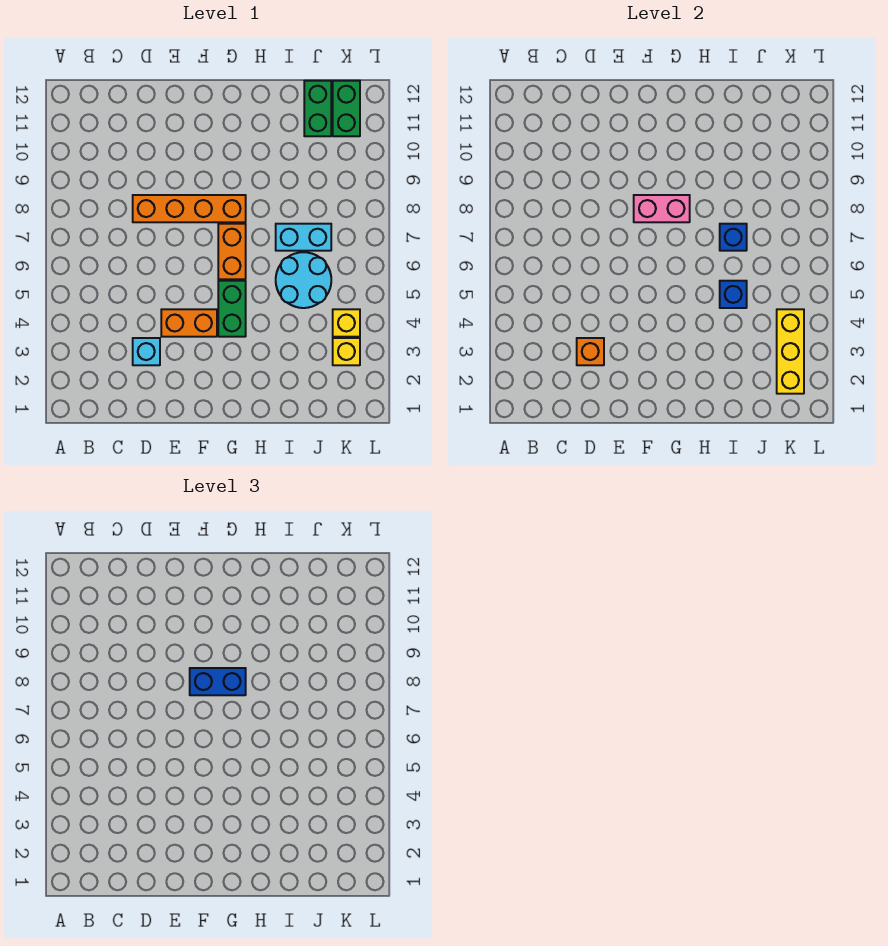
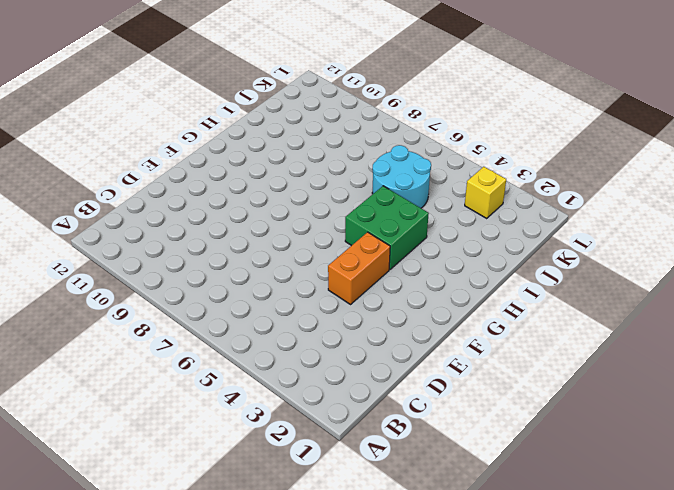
green brick G4:H5 level 1 -> green brick G4:G5 level 1
none -> cyan brick D3 level 1
none -> orange brick D8:G8 level 1
none -> orange brick G6:G7 level 1

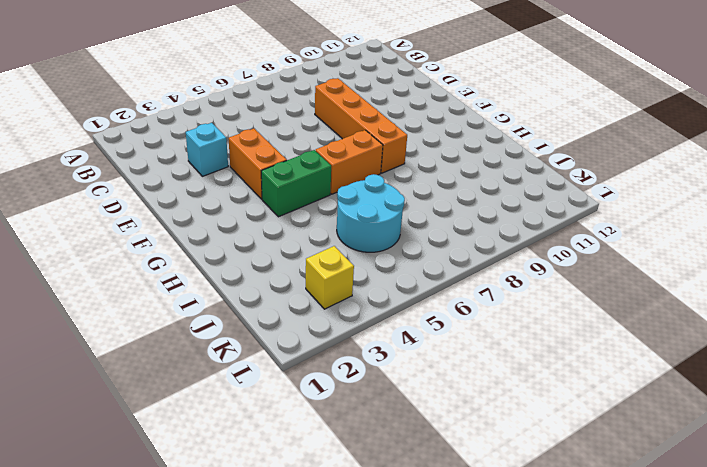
none -> cyan brick I7:J7 level 1
none -> green brick J11:J12 level 1
none -> yellow brick K4 level 1

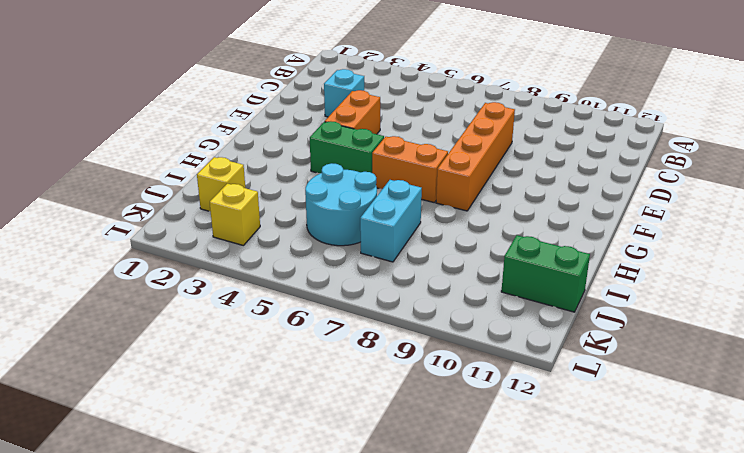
yellow brick J2 level 1 -> yellow brick K4 level 1
none -> green brick K11:K12 level 1
none -> orange brick D3 level 2
none -> pink brick F8:G8 level 2

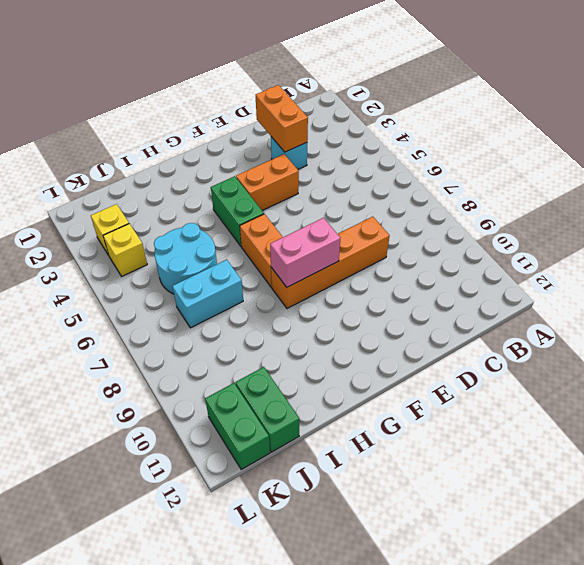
orange brick D2:D3 level 2 -> orange brick D3 level 2
none -> blue brick I5 level 2
none -> blue brick I7 level 2
none -> yellow brick K2:K4 level 2

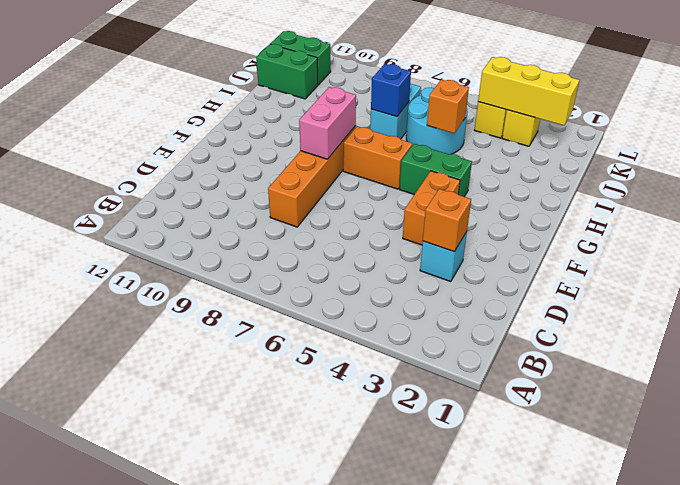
orange brick I5 level 2 -> blue brick I5 level 2
none -> blue brick F8:G8 level 3

